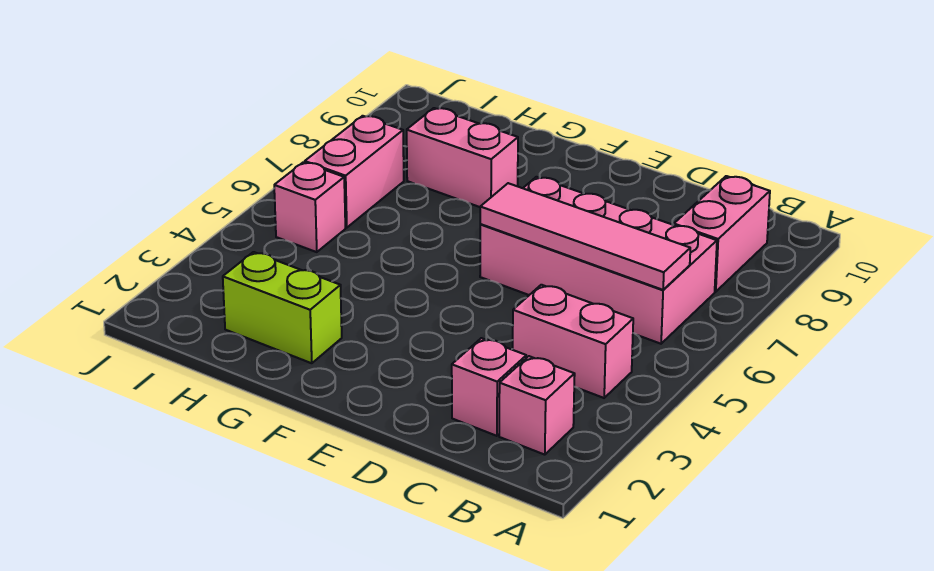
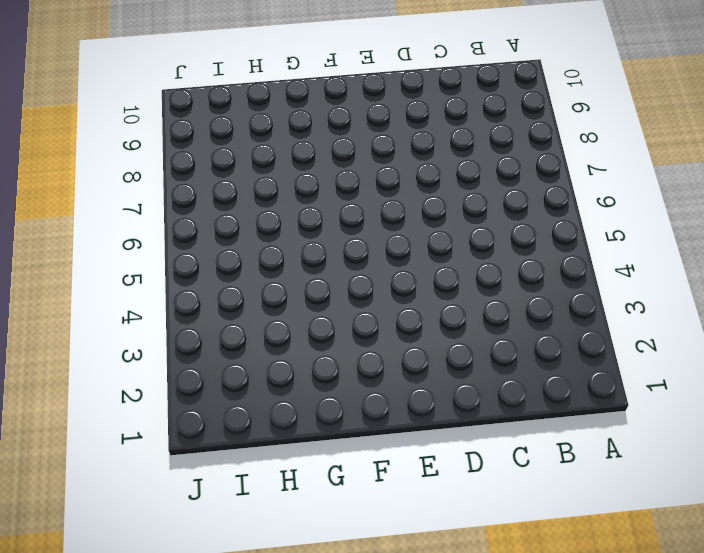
none -> pink brick B2 level 1
none -> pink brick B4:C4 level 1

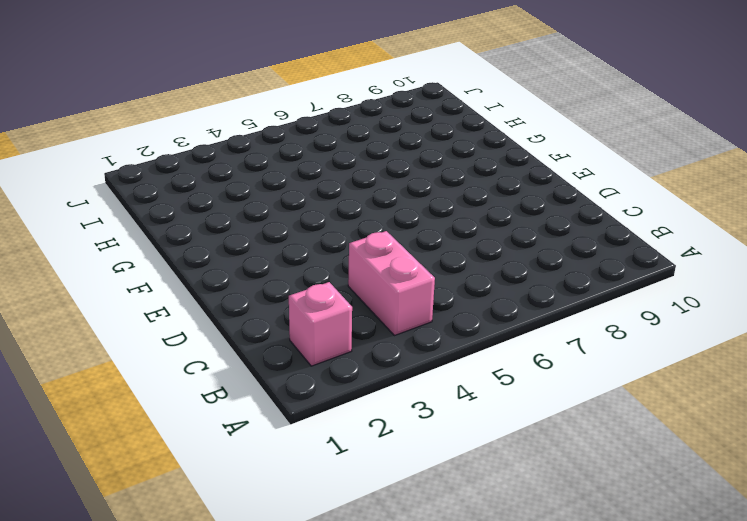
none -> pink brick B6:E7 level 1
none -> pink brick B8:B9 level 1

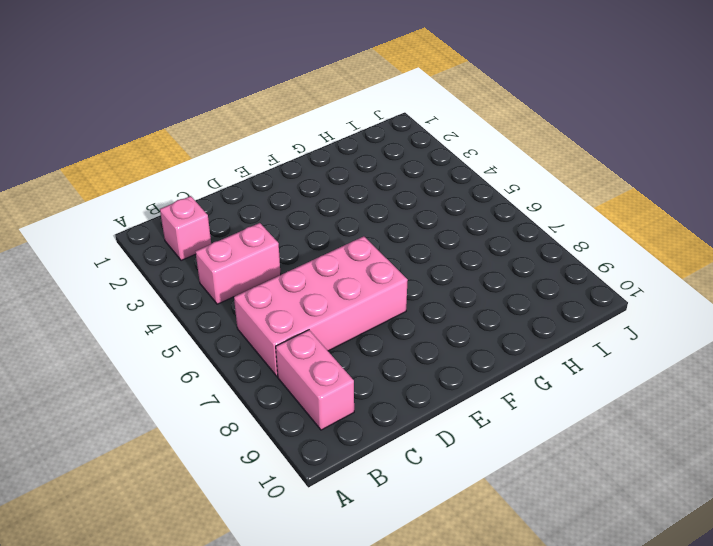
none -> pink brick C2 level 1
none -> lime brick G2:H2 level 1

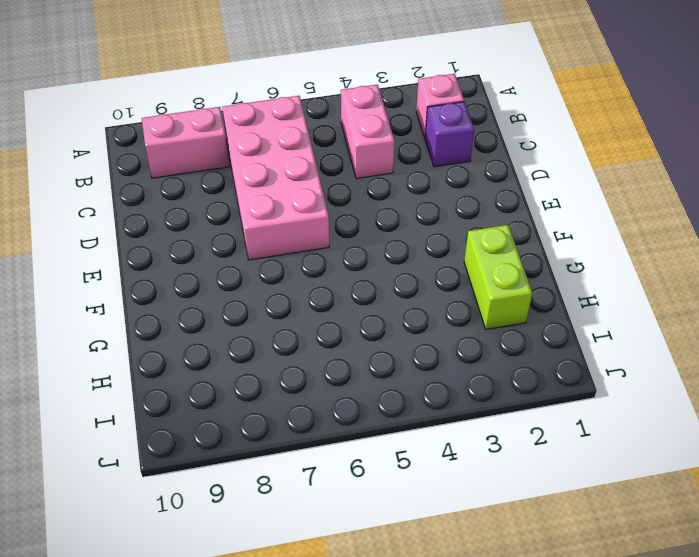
purple brick C2 level 1 -> pink brick C2 level 1
none -> pink brick G8:H8 level 1
none -> pink brick I5 level 1

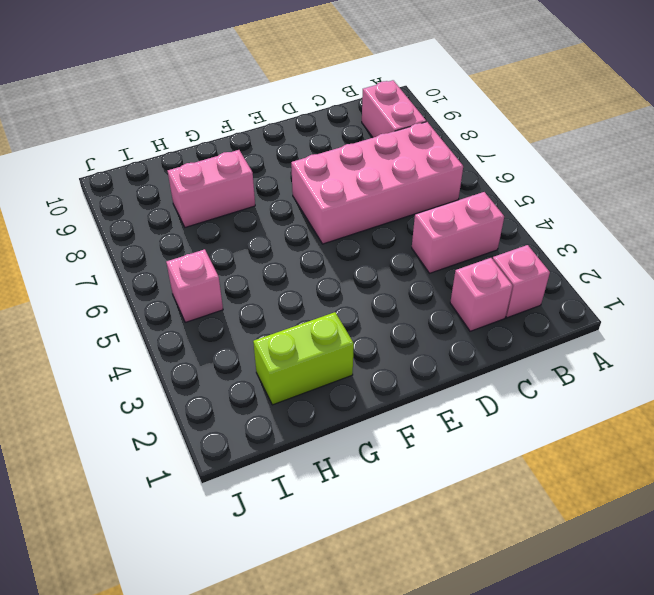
none -> pink brick I6:I7 level 1
none -> pink tile B6:E6 level 2

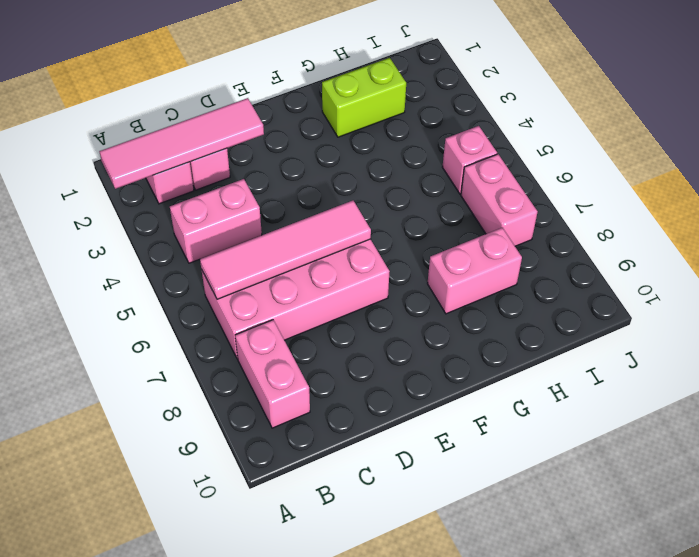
pink tile A2:D2 level 2 -> none

